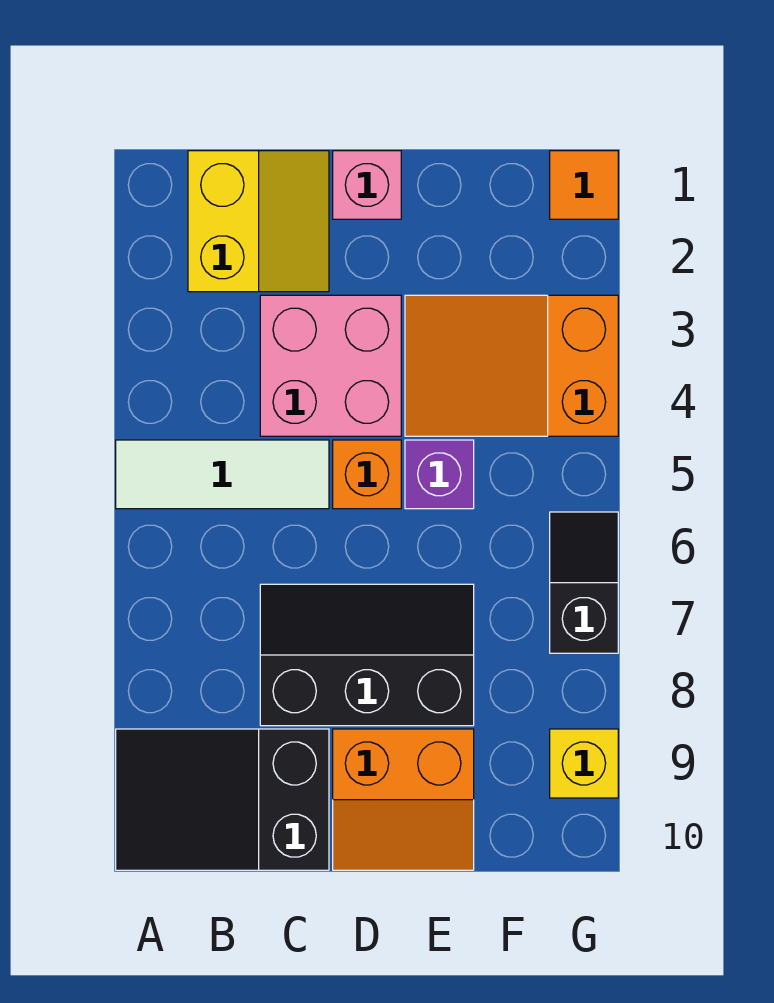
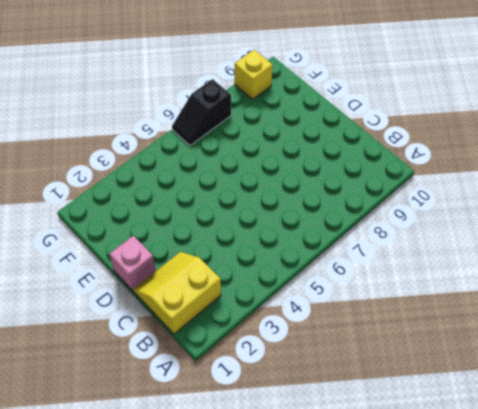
none -> white tile A5:C5 level 1
none -> black slope A9:C10 level 1 top C
none -> pink brick C3:D4 level 1

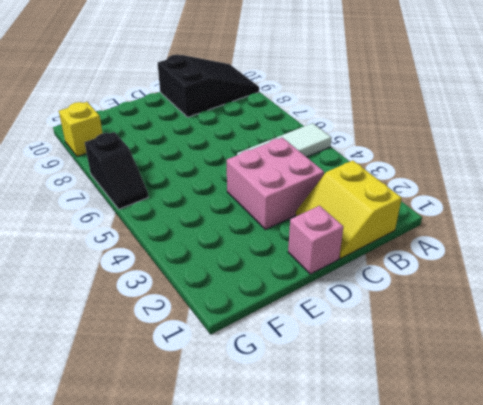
none -> black slope C7:E8 level 1 top 8
none -> orange brick D5 level 1
none -> orange slope D9:E10 level 1 top 9

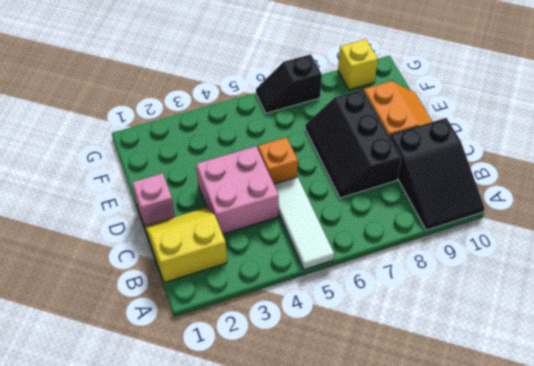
none -> orange slope E3:G4 level 1 top G
none -> purple brick E5 level 1
none -> orange tile G1 level 1

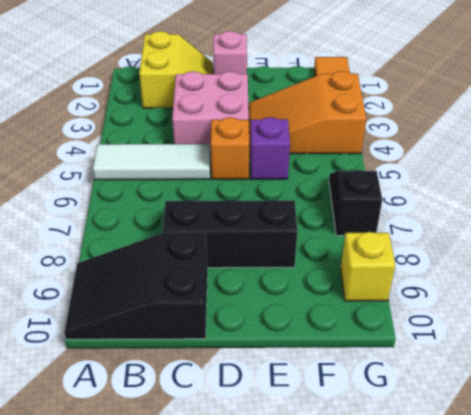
none -> orange slope D9:E10 level 1 top 9

